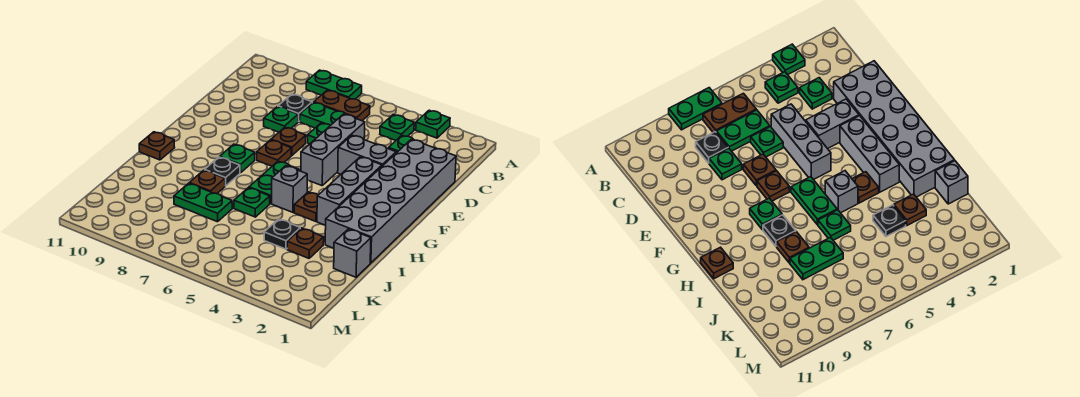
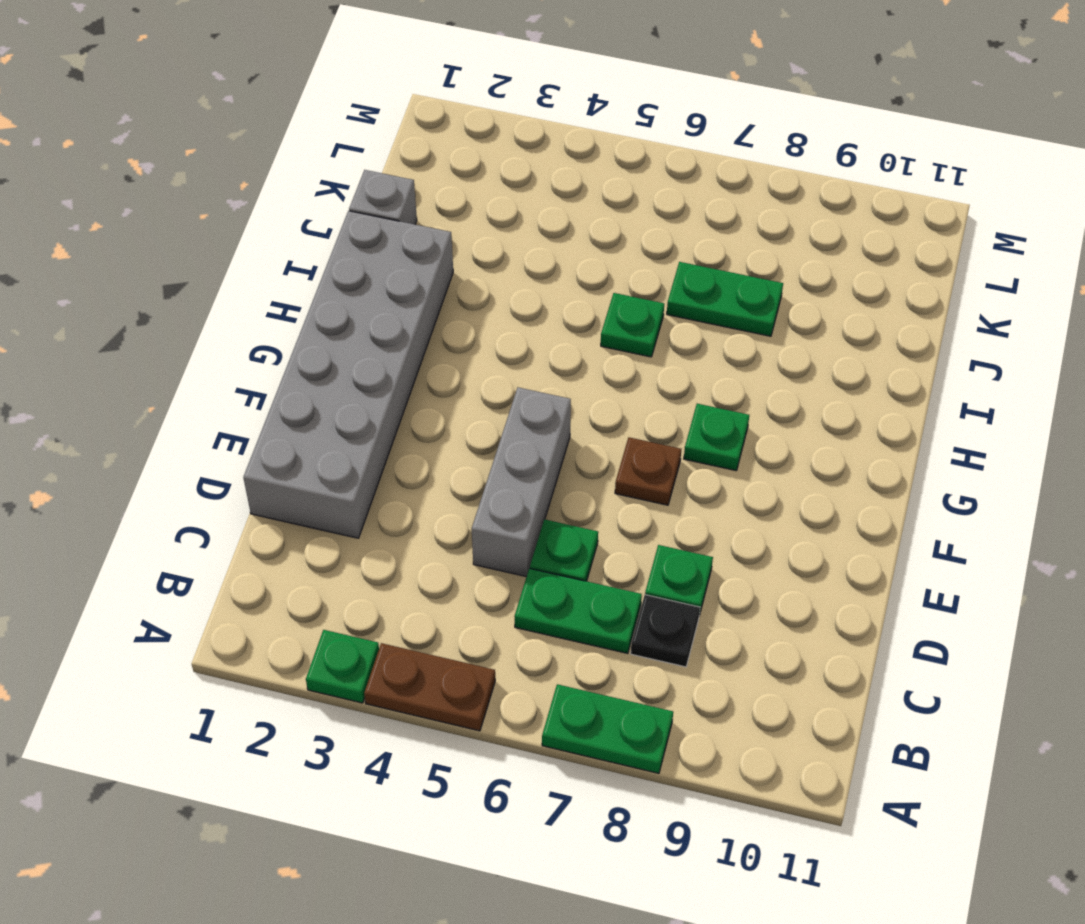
brown plate A4:A5 level 1 -> brown plate B6:B7 level 1
none -> green plate B4 level 1
none -> green plate C3 level 1
none -> grey brick E3:E4 level 1

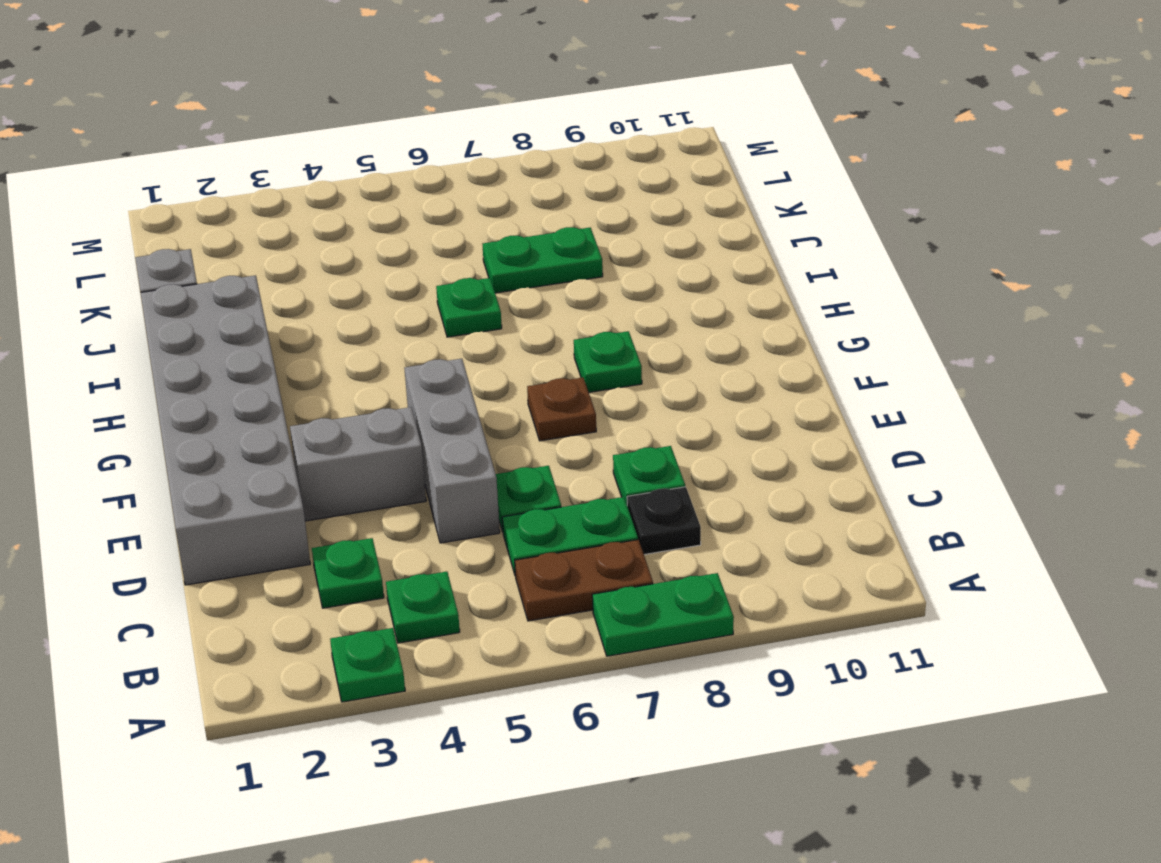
none -> brown plate E7 level 1
none -> grey brick F3:H3 level 1
none -> green plate G6:H6 level 1

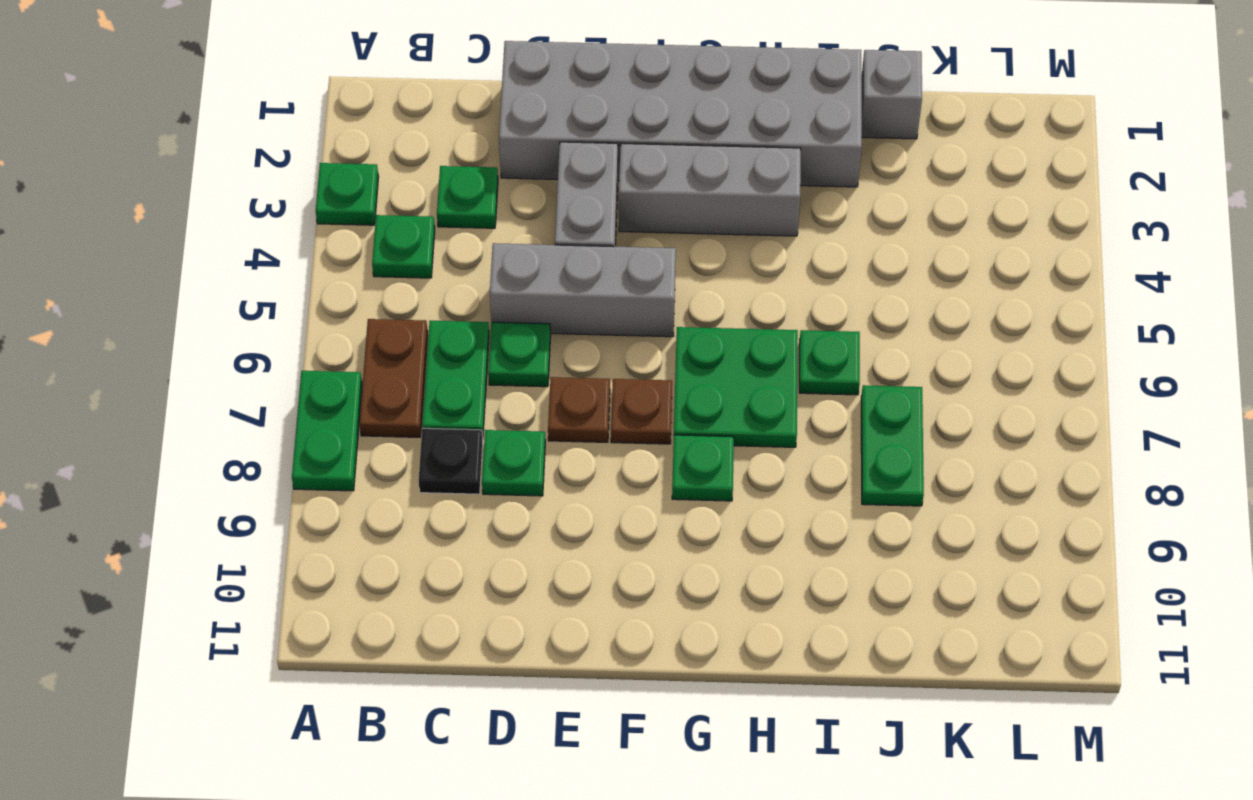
green plate G6:H7 level 1 -> green plate G6:H6 level 1
none -> brown plate H4 level 1
none -> grey brick H5 level 1
none -> black plate H8 level 1

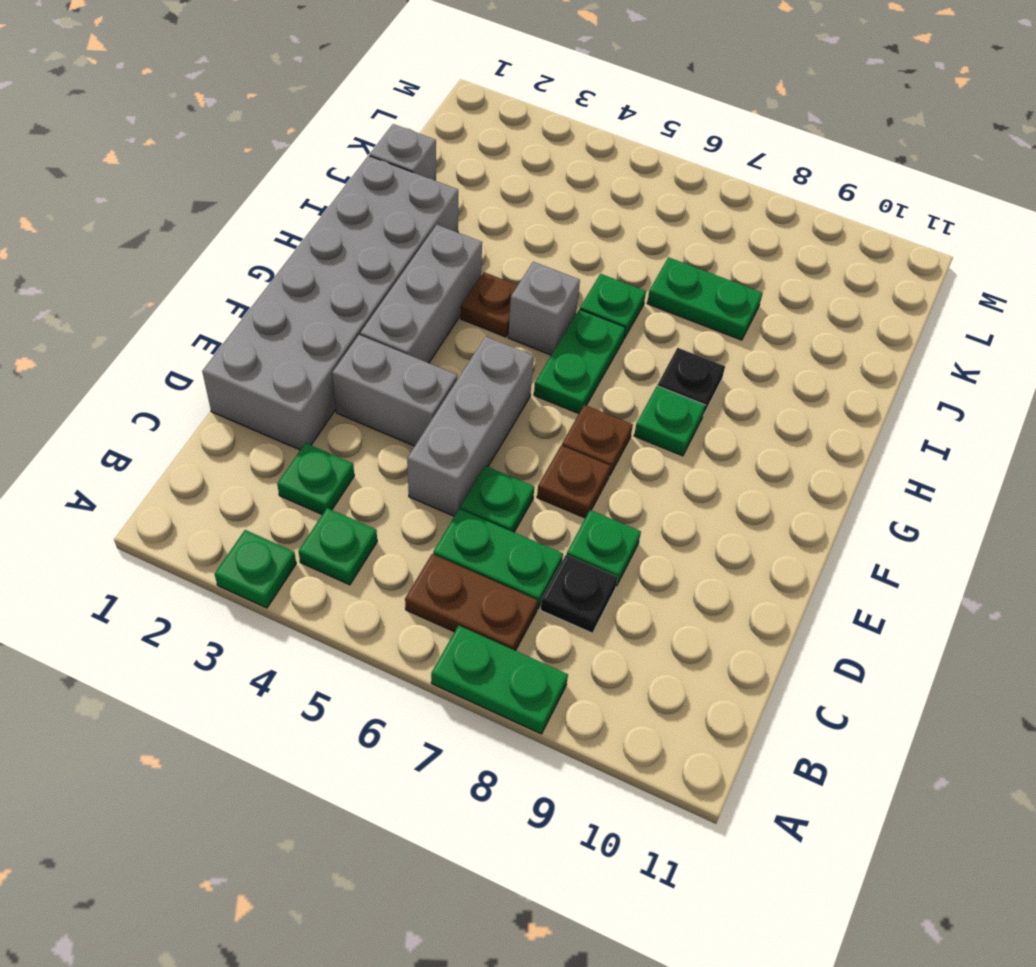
none -> brown plate H11 level 1
none -> brown plate I8 level 1
none -> brown plate J3 level 1

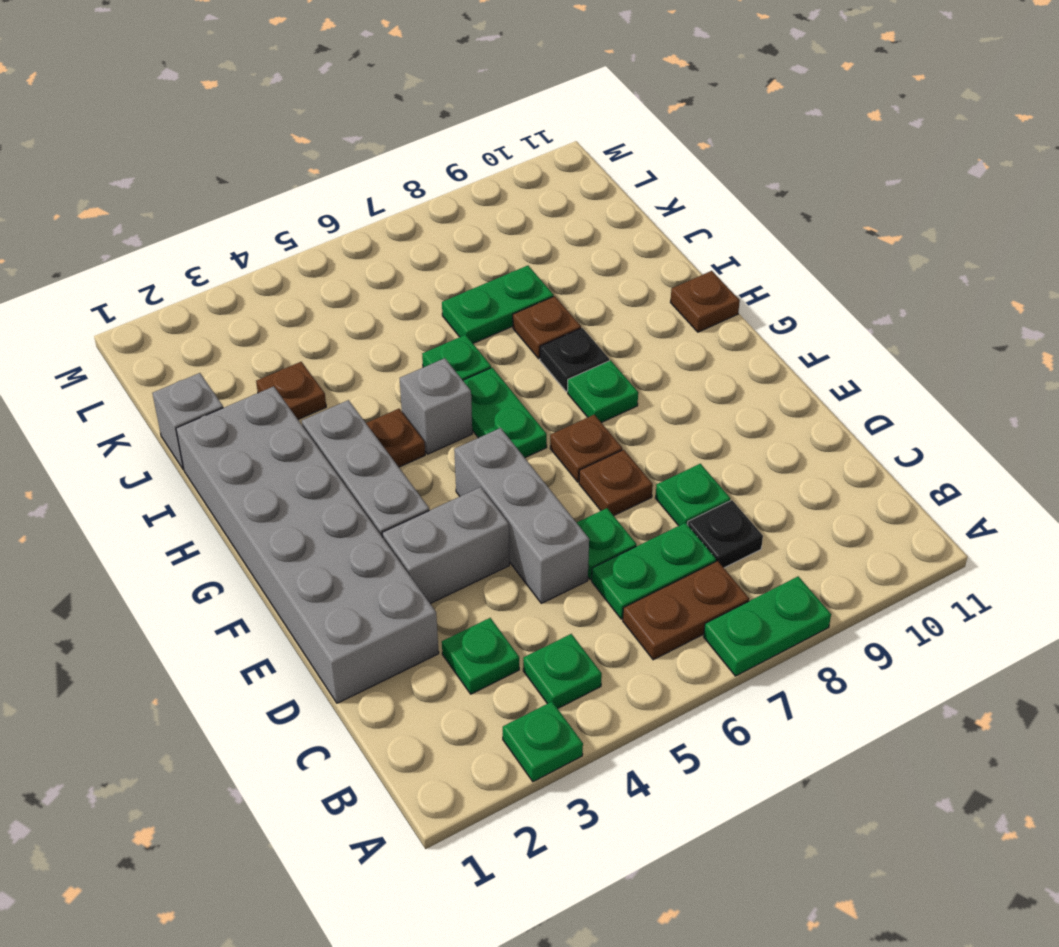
none -> black plate J4 level 1

